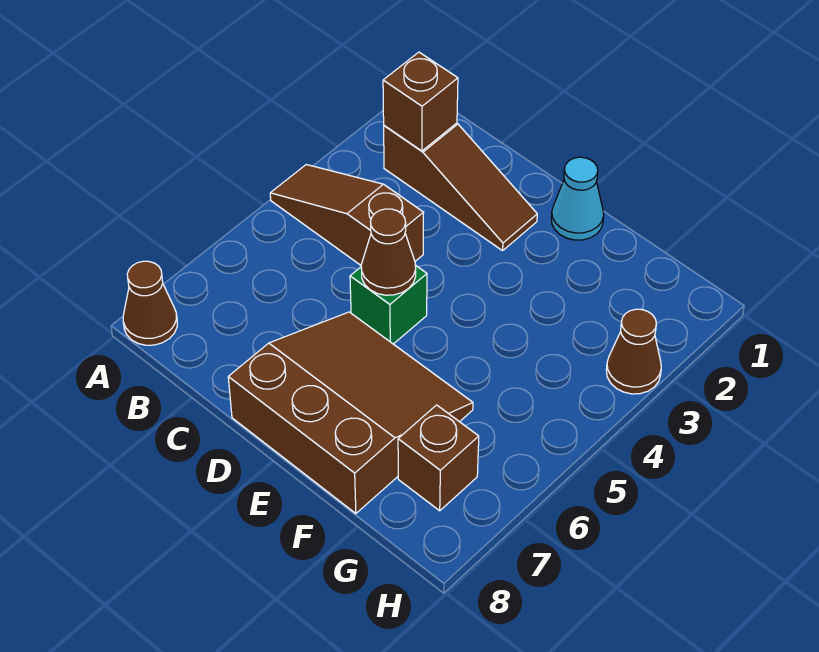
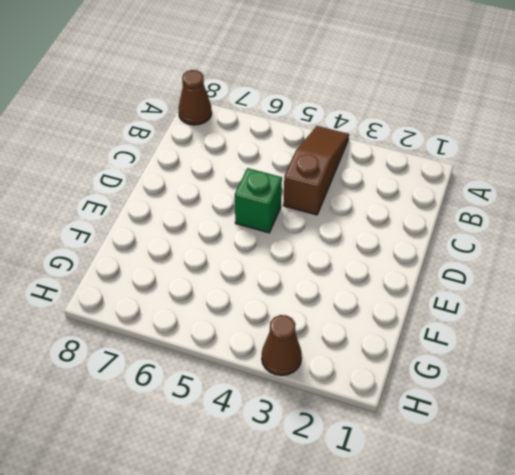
none -> brown slope B2:D2 level 1 top B
none -> brown slope D6:F8 level 1 top 8

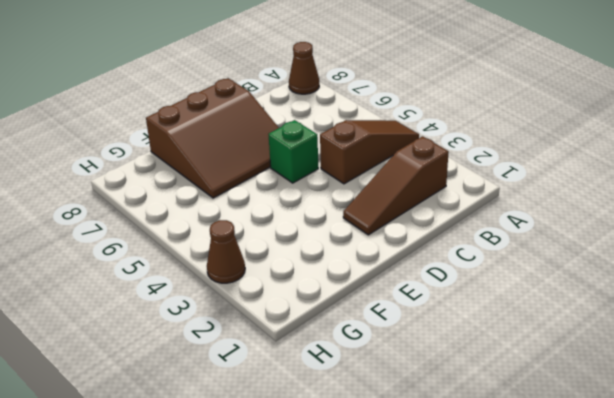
none -> cyan cone E1 level 1
none -> brown brick G7 level 1

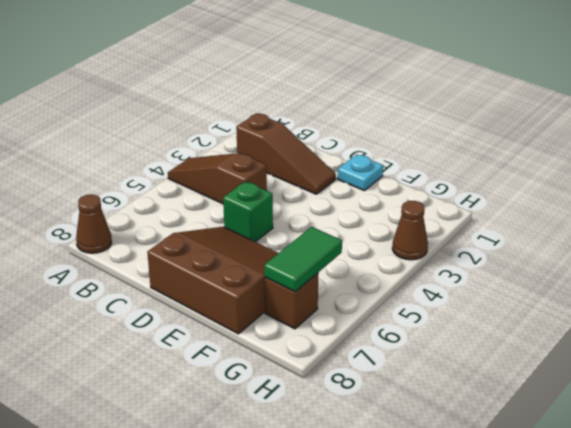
cyan plate E1 level 1 -> cyan cone E1 level 1
green tile G6:G7 level 2 -> none
none -> brown brick B2 level 2
none -> brown cone D5 level 2

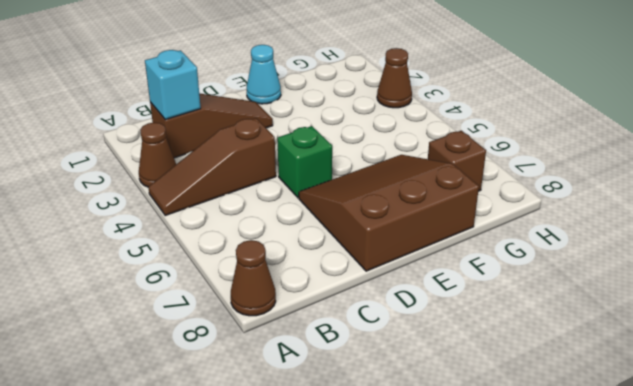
brown cone A3 level 1 -> brown cone D5 level 2
cyan brick B2 level 2 -> brown brick B2 level 2

